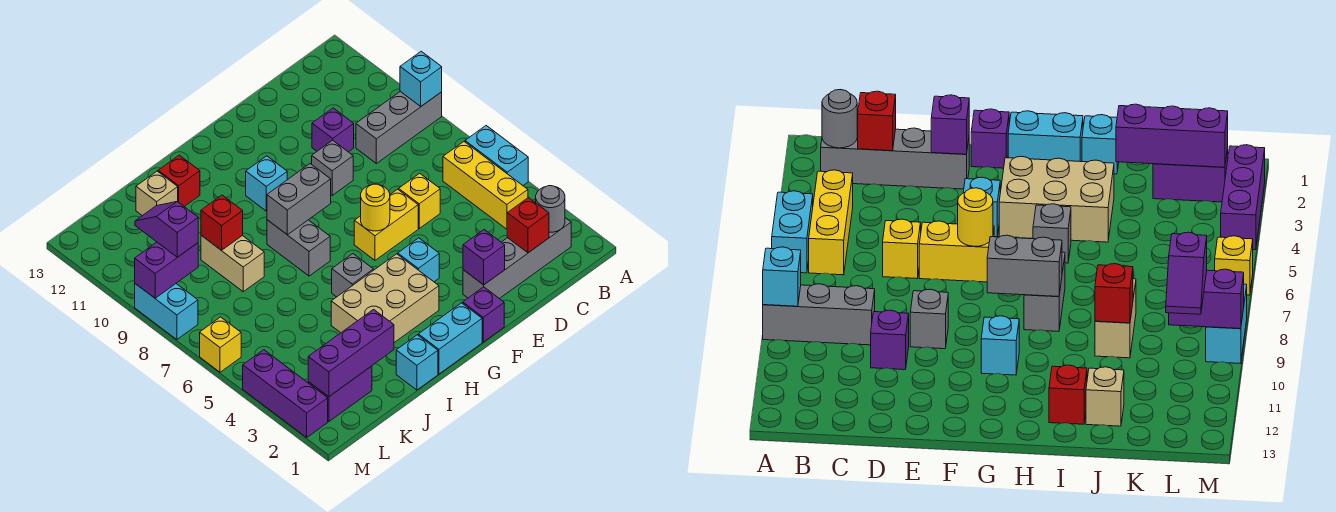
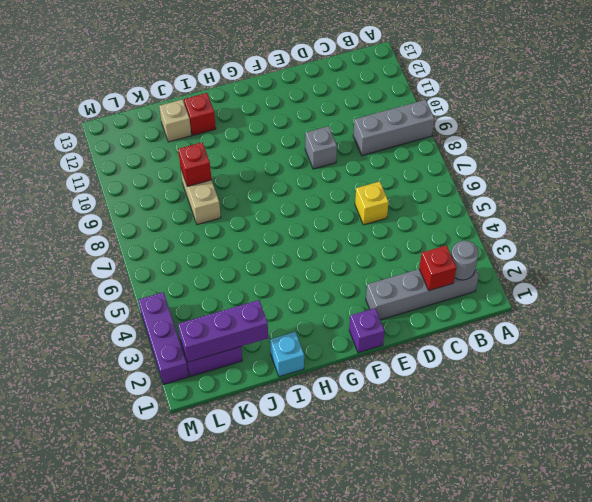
none -> cyan brick A5:A6 level 1
none -> yellow brick B4:B6 level 1
none -> purple brick D10 level 1
none -> yellow brick E6:F6 level 1

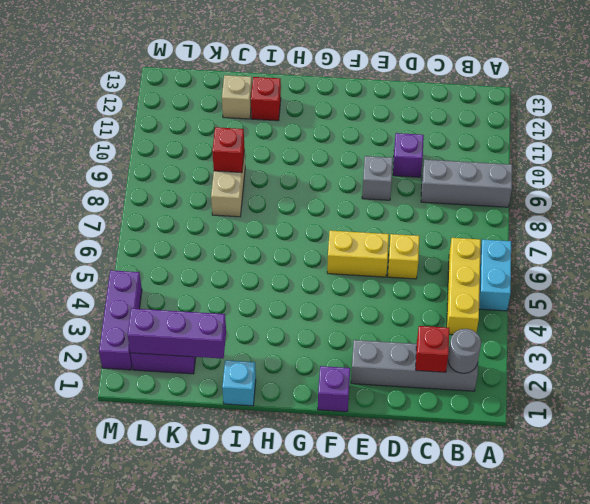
none -> cyan brick F4 level 1
none -> cyan brick G1:H1 level 1
none -> tan brick G3:I4 level 1
none -> cyan brick G10 level 1

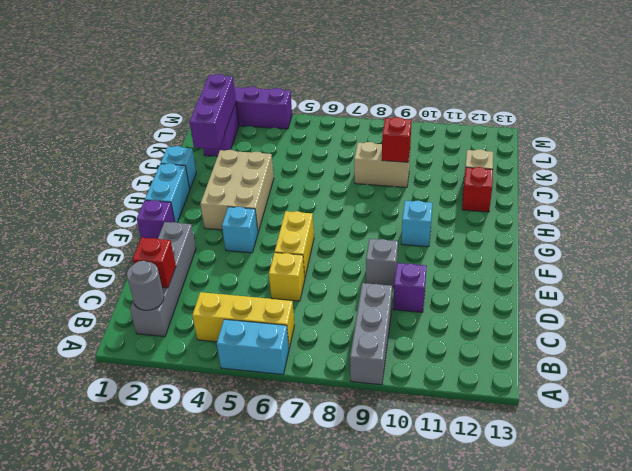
none -> grey brick H5 level 1
none -> grey brick H7:H8 level 1
none -> yellow brick M6 level 1
none -> cyan brick M8:M9 level 1

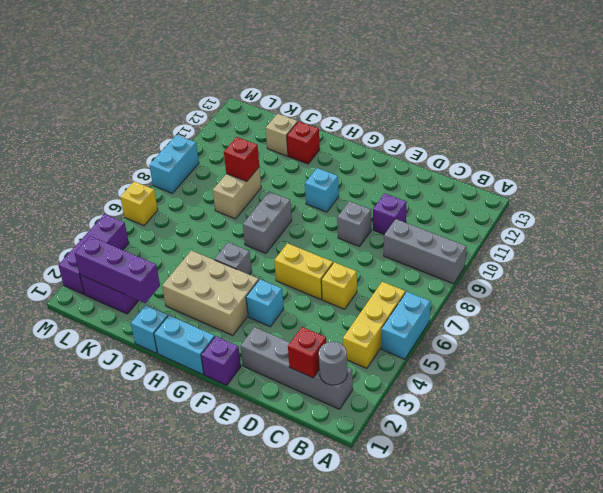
none -> cyan brick A9 level 2
none -> purple brick E2 level 2
none -> yellow round brick F6 level 2
none -> grey brick G8:H8 level 2

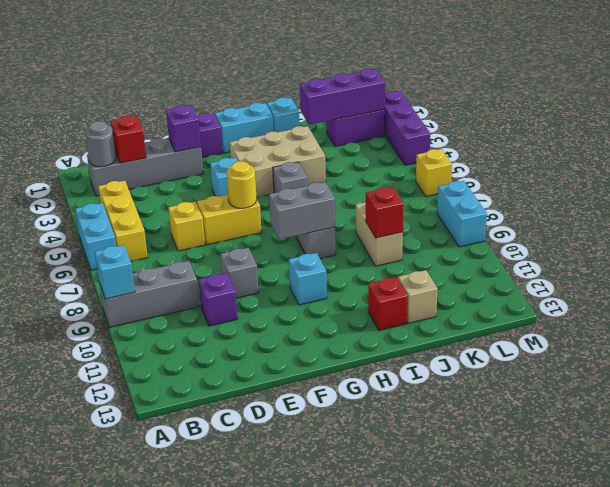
none -> purple brick L9:M9 level 2
none -> purple slope L9:L10 level 3 top 9

